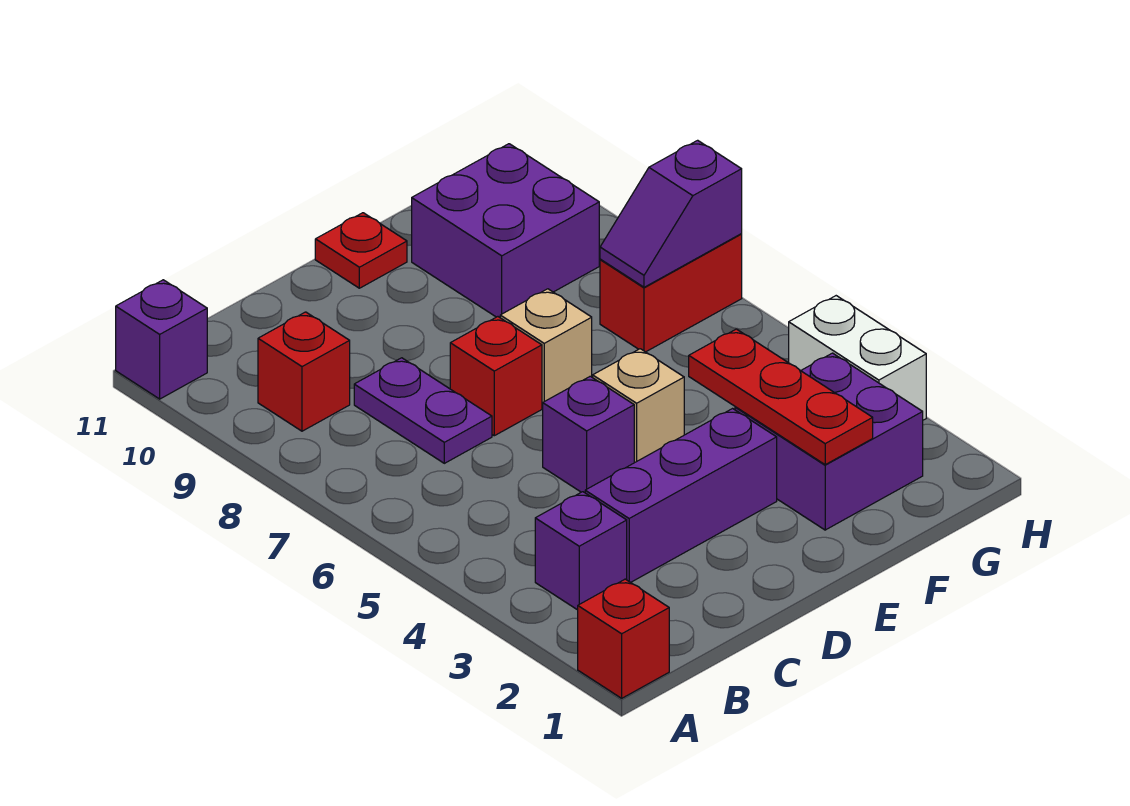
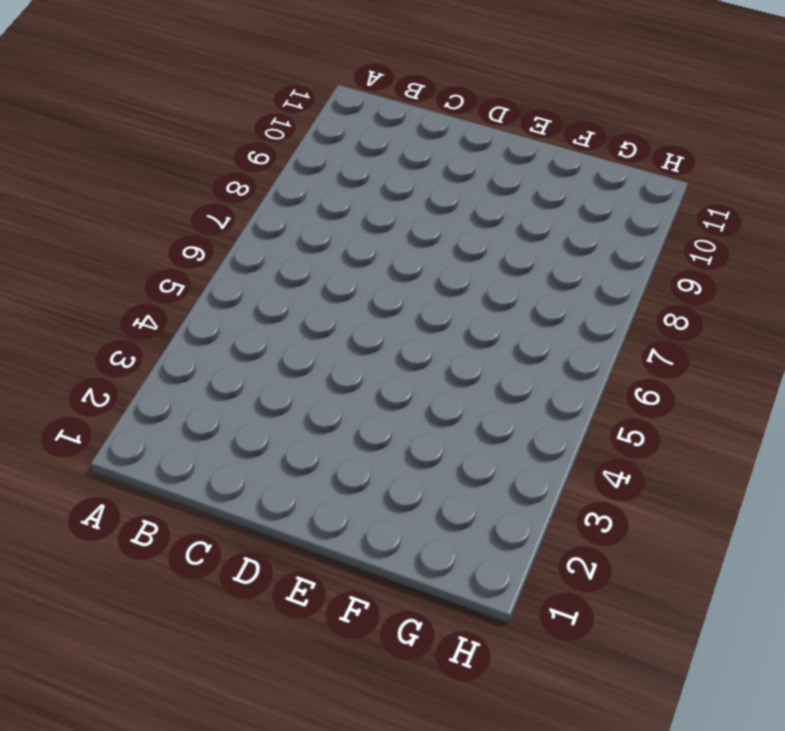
none -> red brick A1 level 1
none -> purple brick A11 level 1
none -> purple brick B3 level 1

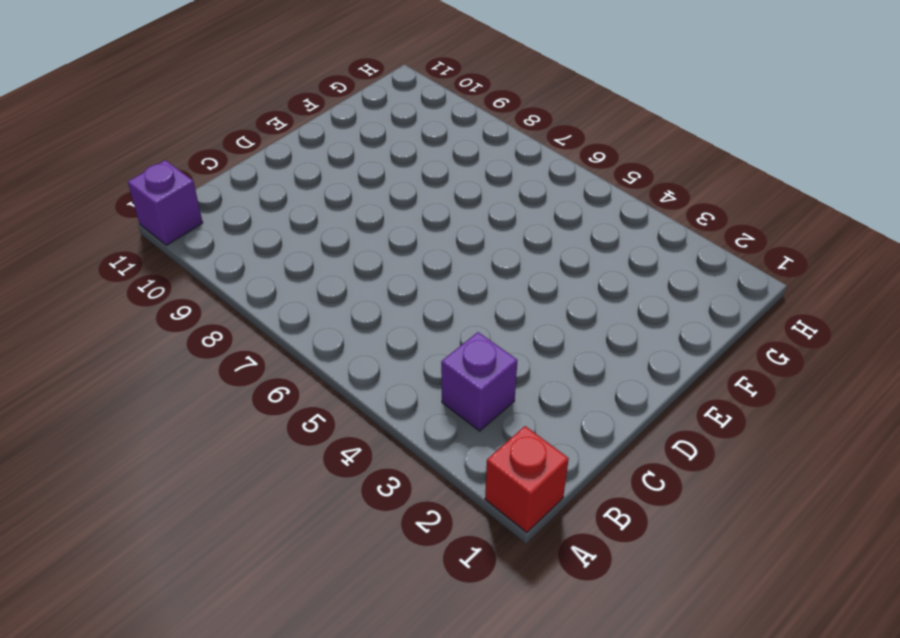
none -> red brick B9 level 1
none -> purple brick C3:E3 level 1
none -> purple plate C7:C8 level 1

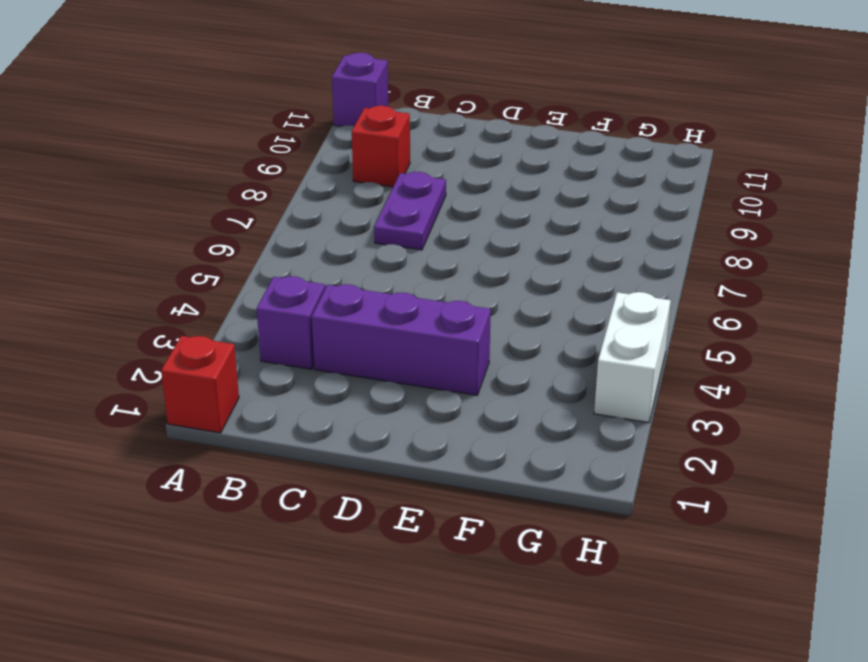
none -> purple brick D5 level 1
none -> red brick D7 level 1
none -> tan brick E5 level 1

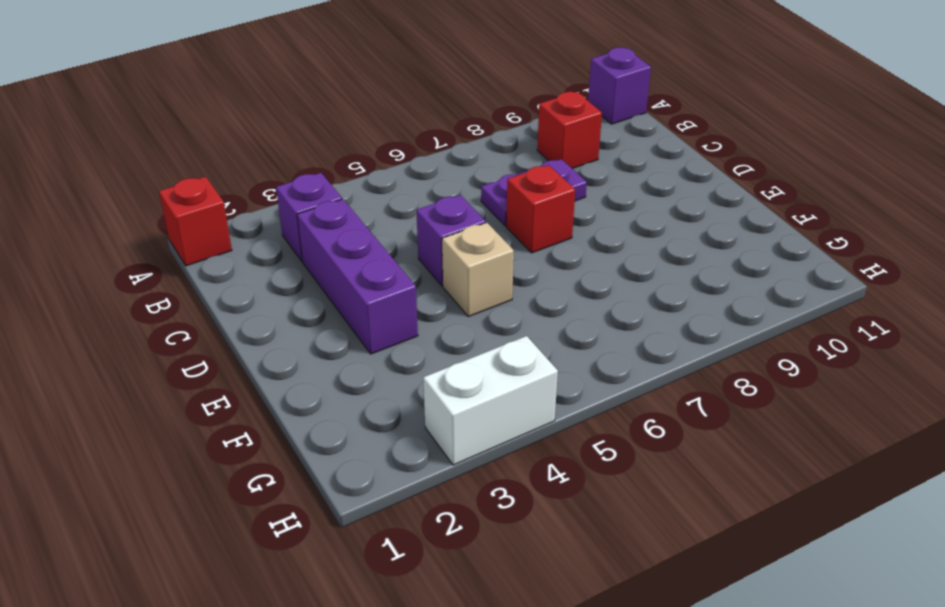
none -> tan brick E7 level 1
none -> red plate E11 level 1
none -> purple brick F2:G3 level 1

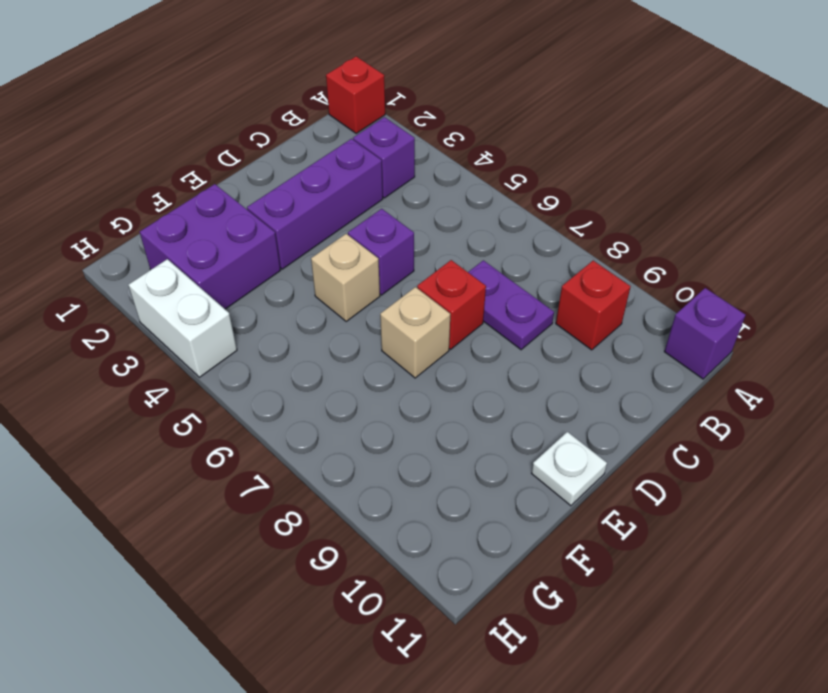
white plate E11 level 1 -> red plate E11 level 1
none -> purple brick F9:G10 level 1
none -> red brick G7:H7 level 1
none -> red plate F2:F4 level 2

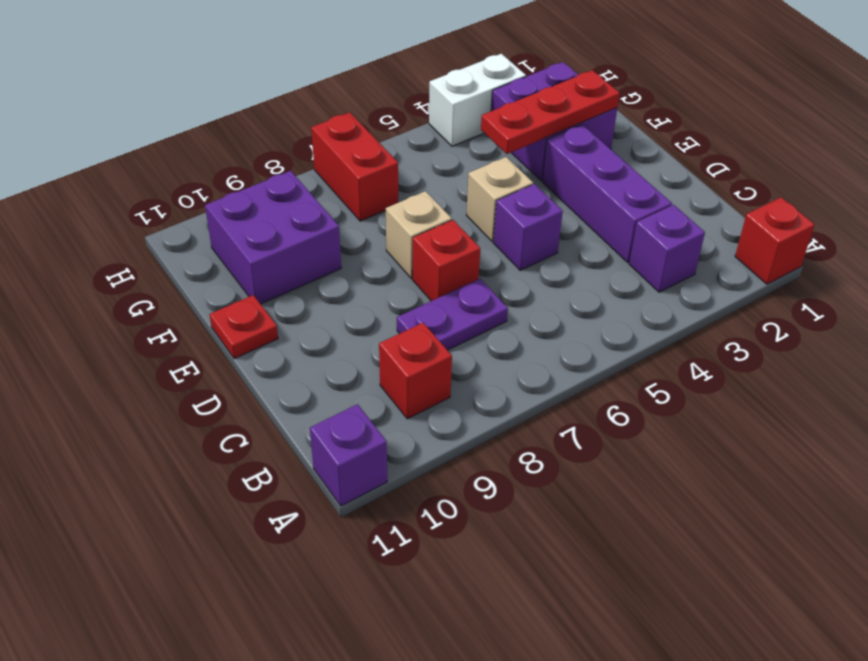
none -> purple slope G7:H7 level 2 top H

